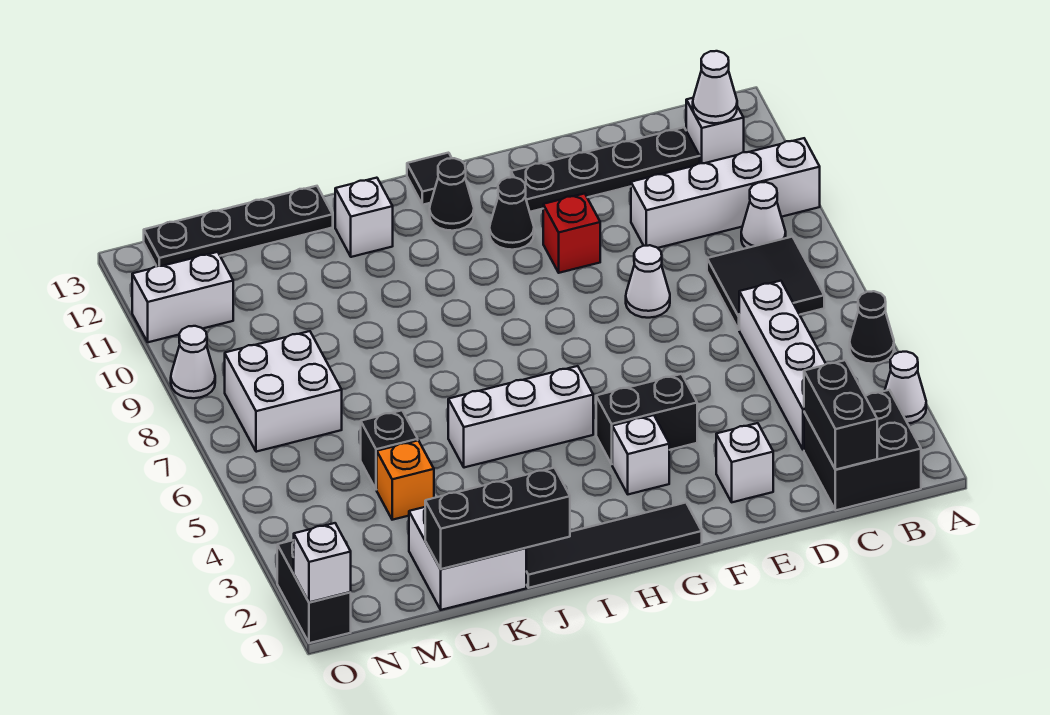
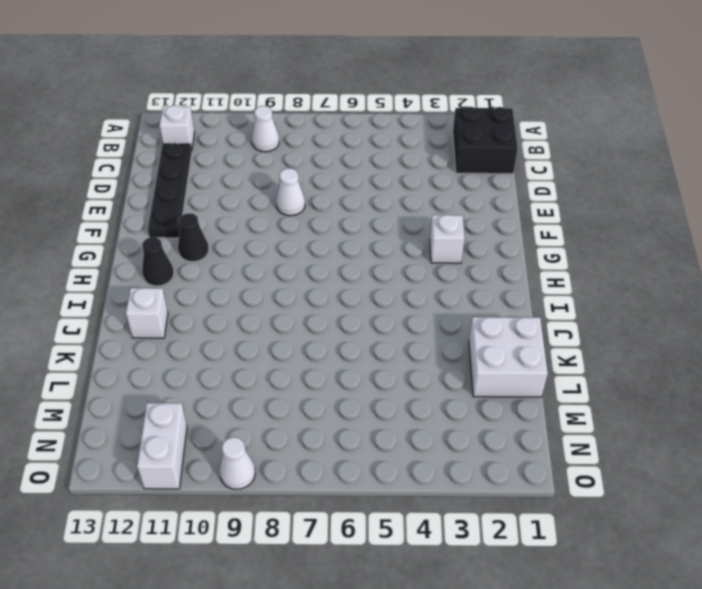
none -> white cone A3 level 1
none -> black cone A5 level 1
none -> white brick A10:D10 level 1
none -> black tile B7:C8 level 1

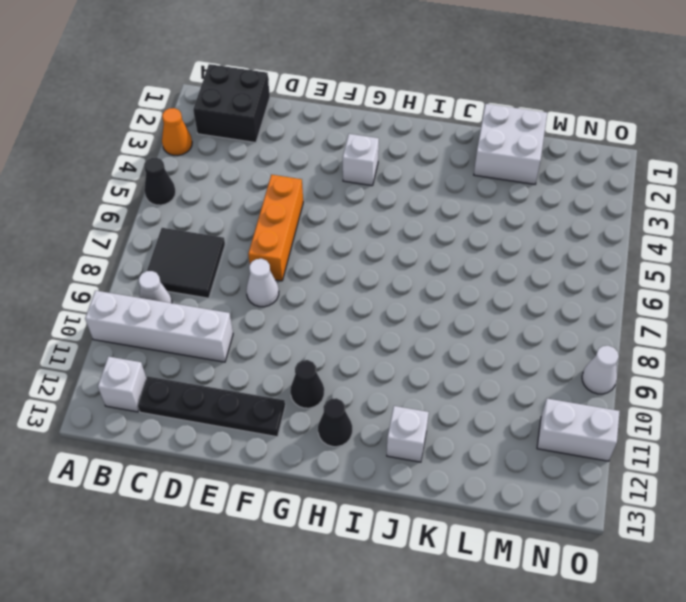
orange cone A3 level 1 -> white cone A3 level 1
orange brick E5:E7 level 1 -> none
none -> white brick C3:C6 level 1
none -> white brick E2 level 1
none -> black brick F4:G4 level 1
none -> red brick F10 level 1

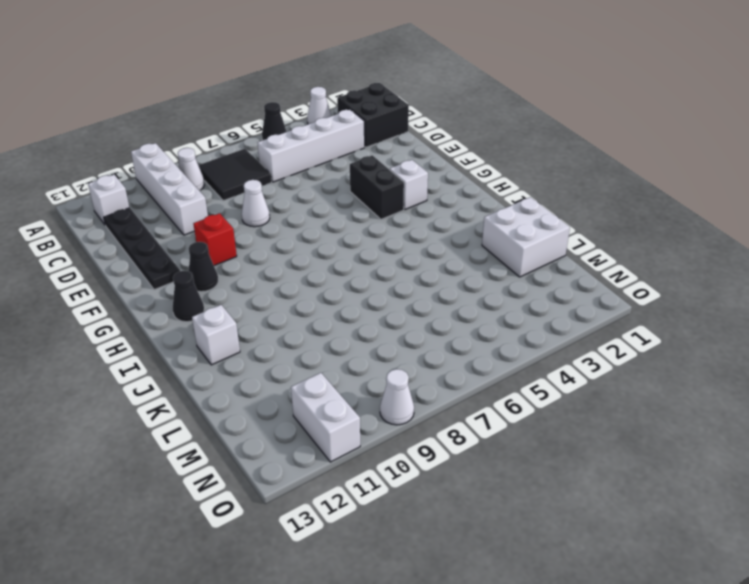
none -> white brick E2 level 1
none -> black tile G1:J1 level 1
none -> white brick H5:J5 level 1
none -> black tile H13 level 1

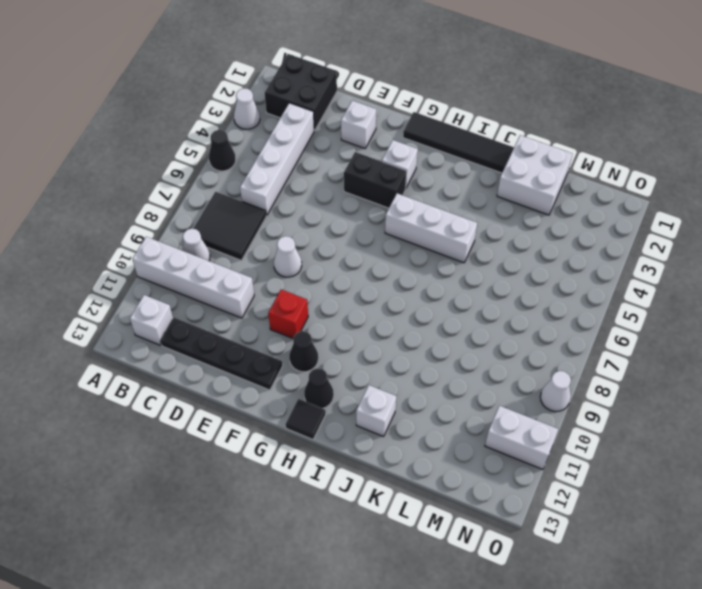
none -> black plate K13:N13 level 1
none -> orange brick L4 level 1
none -> black brick L5 level 1
none -> white brick M7:N8 level 1

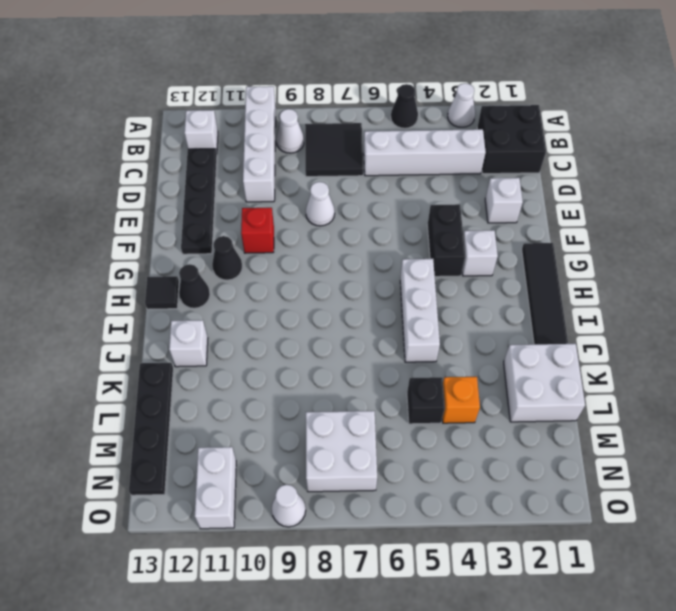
none -> black brick O1:O2 level 1
none -> white cone B12 level 2
none -> black brick C1:C2 level 2
none -> black brick J1:L1 level 2

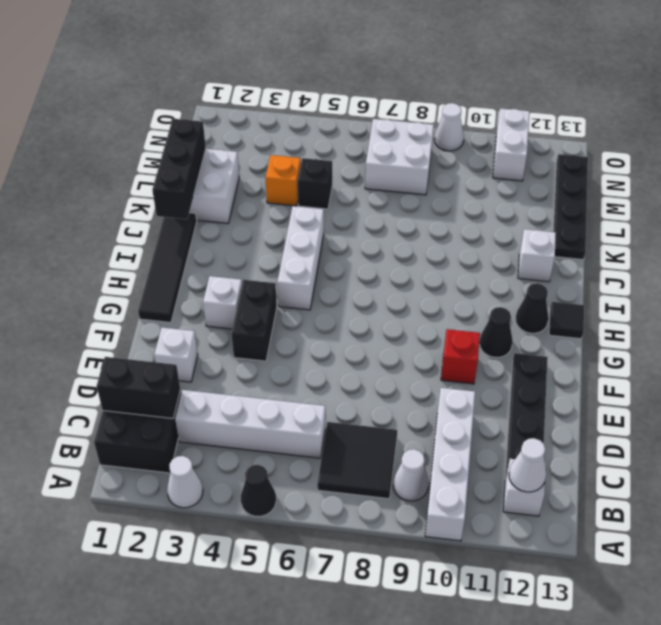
none -> white cone E8 level 1
none -> black brick O1:O2 level 1
none -> white brick O1 level 2

